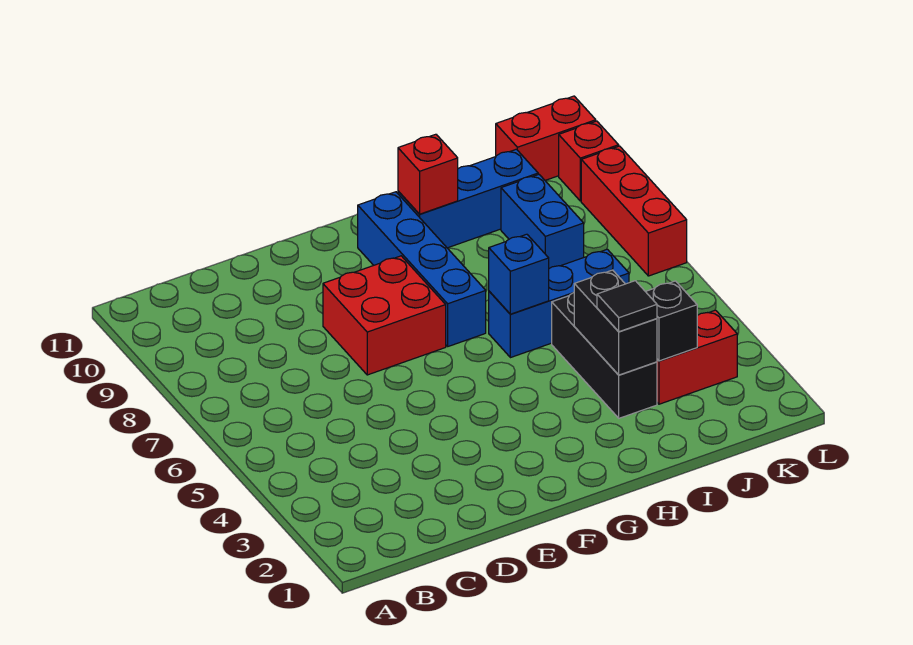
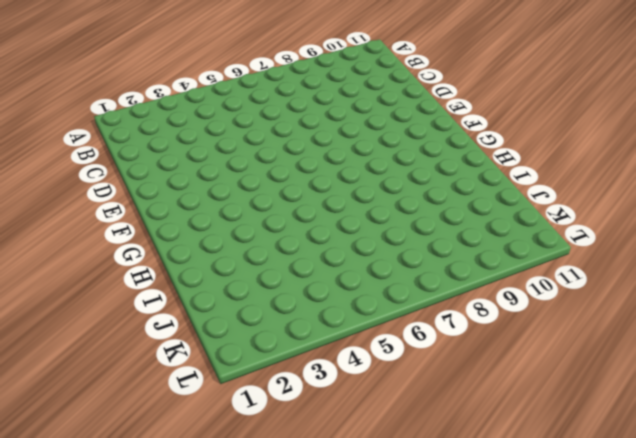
none -> red brick E7:F8 level 1
none -> blue brick G7:G10 level 1
none -> blue brick H6:J6 level 1

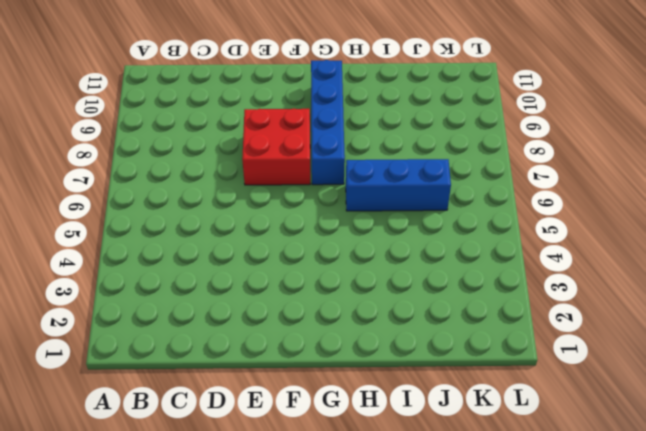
none -> blue brick H10:J10 level 1
none -> black brick I3:I5 level 1
none -> red brick J3:K3 level 1

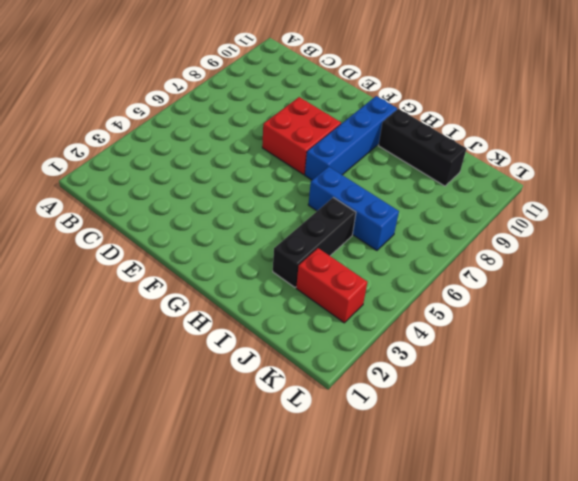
black brick H10:J10 level 1 -> blue brick H10:J10 level 1
none -> blue brick J8:J9 level 1
none -> red brick K11:L11 level 1
none -> red brick L7:L9 level 1

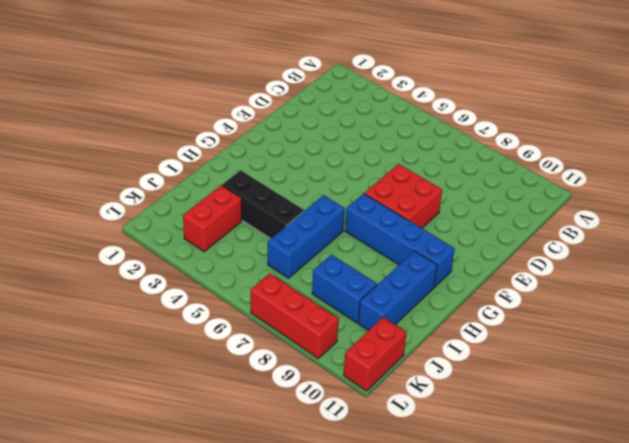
none -> red brick L10 level 1
none -> blue brick H6 level 2
none -> red brick H10 level 2

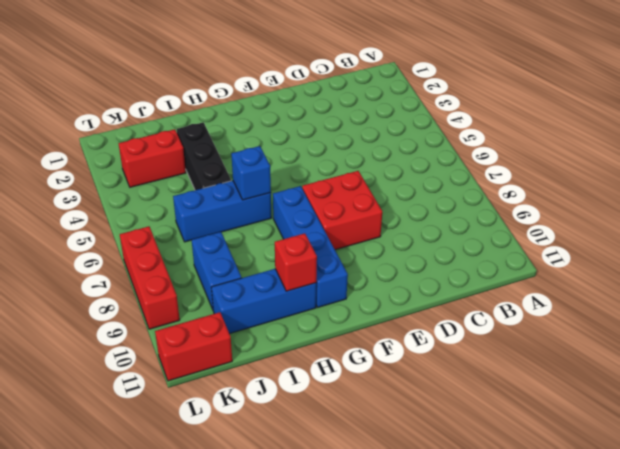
none -> red brick L10 level 1
none -> black brick I3:I4 level 2
none -> black brick J3 level 2

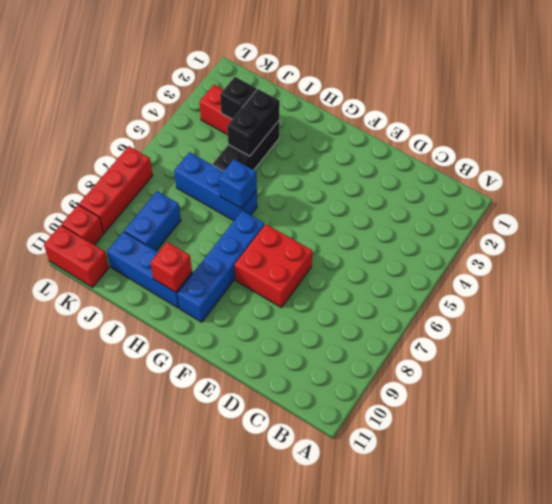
none -> black tile I3 level 3

